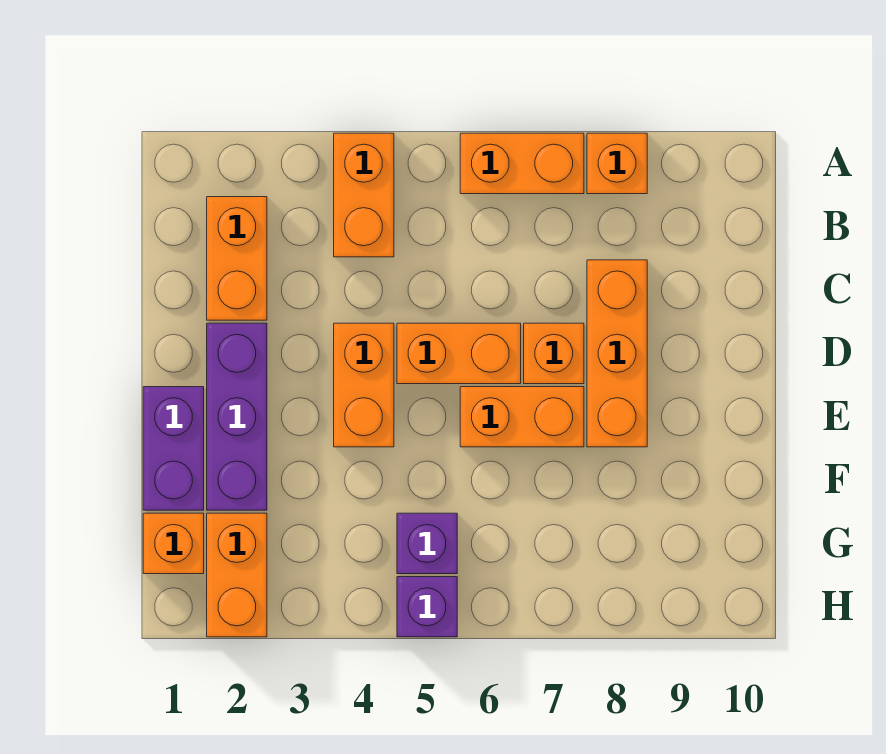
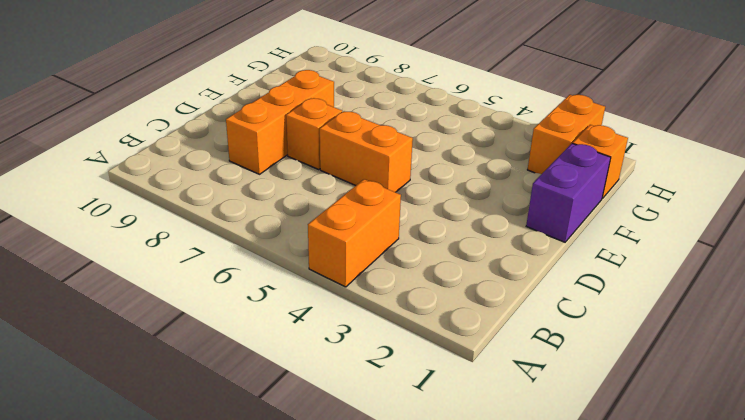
none -> orange brick A6:A7 level 1
none -> orange brick A8 level 1
none -> orange brick B2:C2 level 1

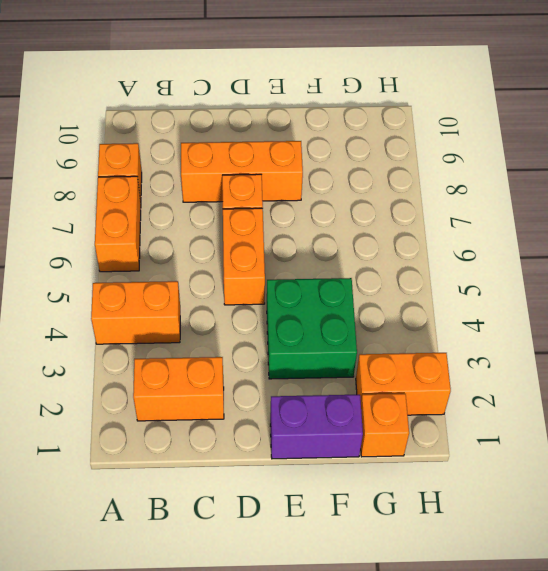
green brick E3:F4 level 1 -> orange brick D4:E4 level 1
none -> purple brick D2:F2 level 1
none -> orange brick E6:E7 level 1
none -> purple brick G5 level 1

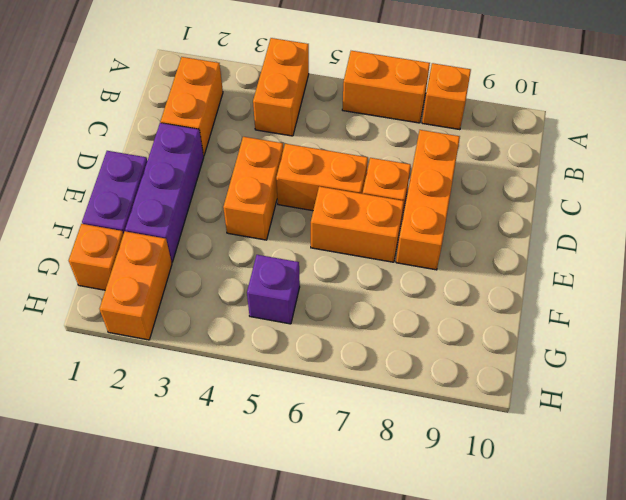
none -> purple brick H5 level 1

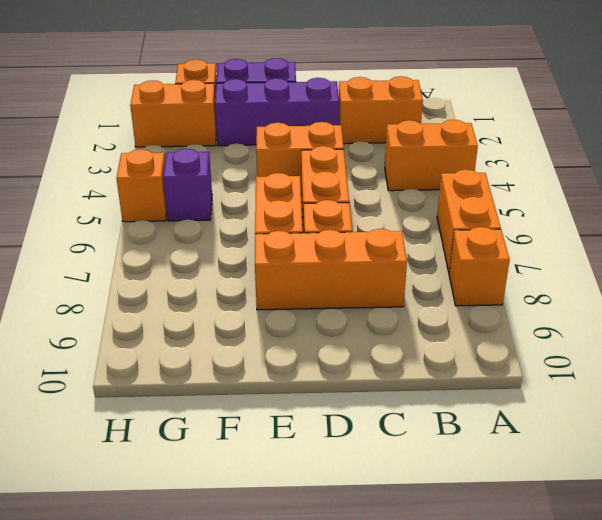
orange brick H5 level 1 -> purple brick H5 level 1

